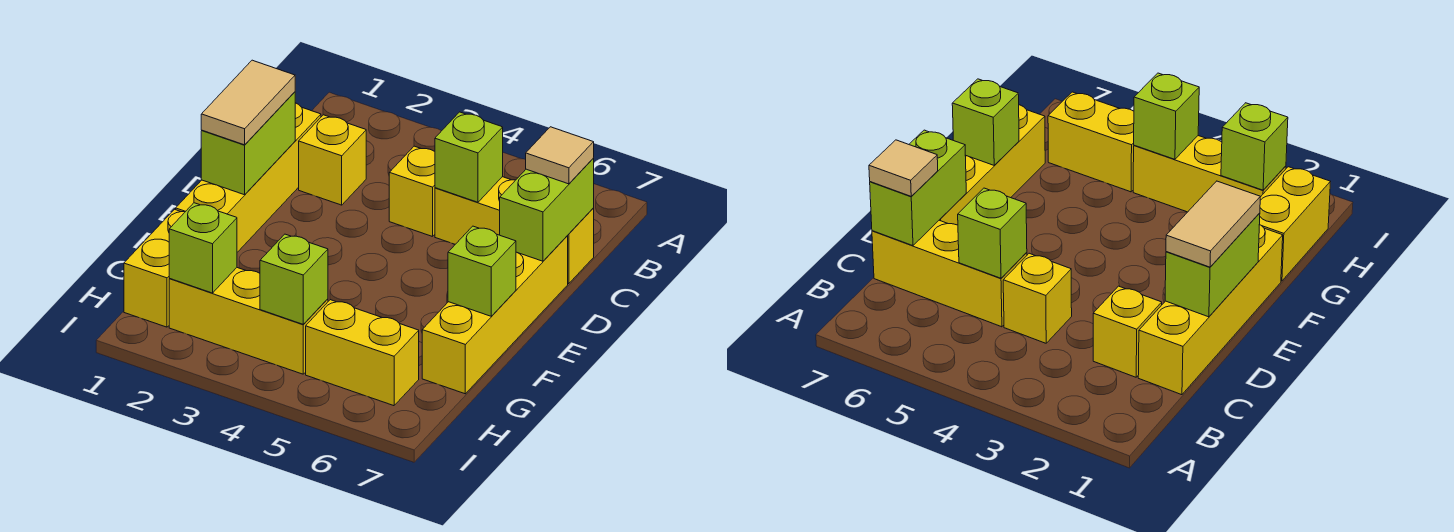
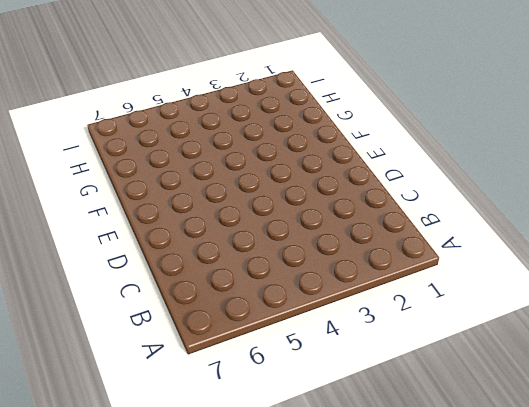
none -> yellow brick C1:F1 level 1
none -> yellow brick C2 level 1
none -> yellow brick C4 level 1

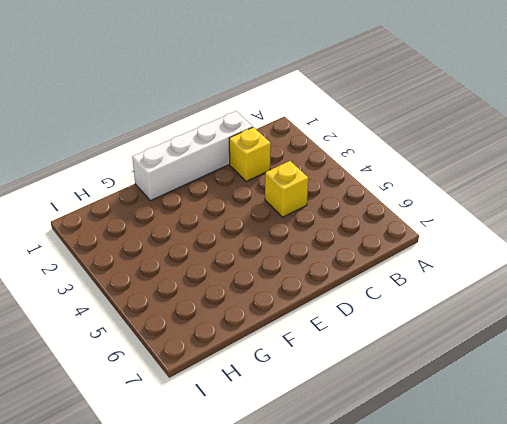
white brick C1:F1 level 1 -> yellow brick C1:F1 level 1
none -> yellow brick C5:C7 level 1
none -> yellow brick D7:G7 level 1
none -> yellow brick G1:H1 level 1

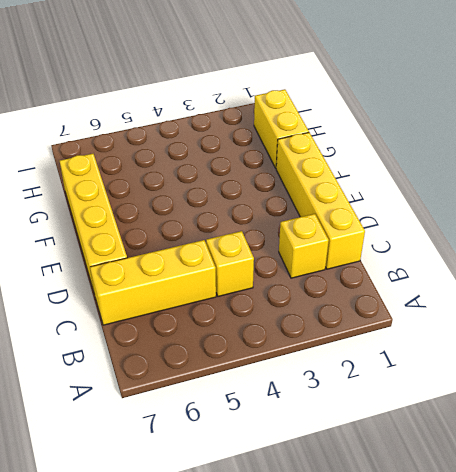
none -> yellow brick H2:H4 level 1
none -> yellow brick H5:H6 level 1
none -> lime brick C5 level 2

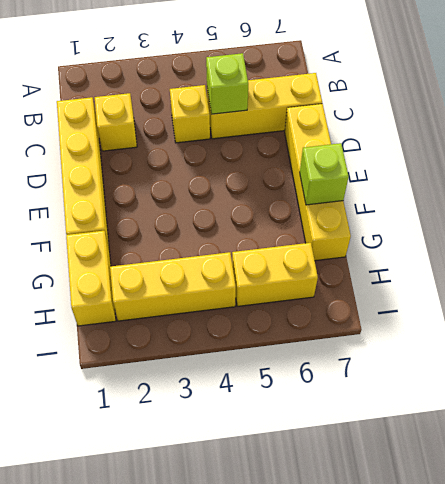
none -> lime brick C7:D7 level 2
none -> lime brick D1:E1 level 2
none -> lime brick H2 level 2

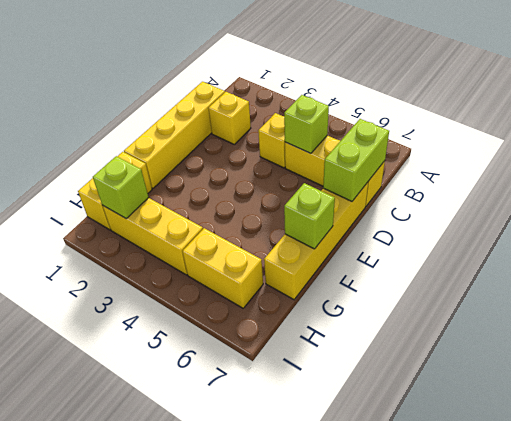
none -> lime brick D1:E1 level 2
none -> lime brick H4 level 2
none -> tan tile C7 level 3

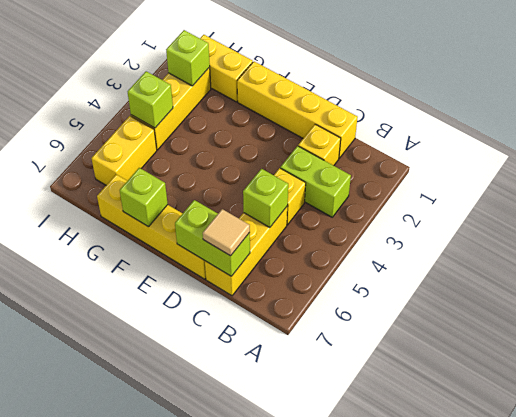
lime brick B3:C3 level 1 -> lime brick D1:E1 level 2
none -> tan tile D1:E1 level 3

